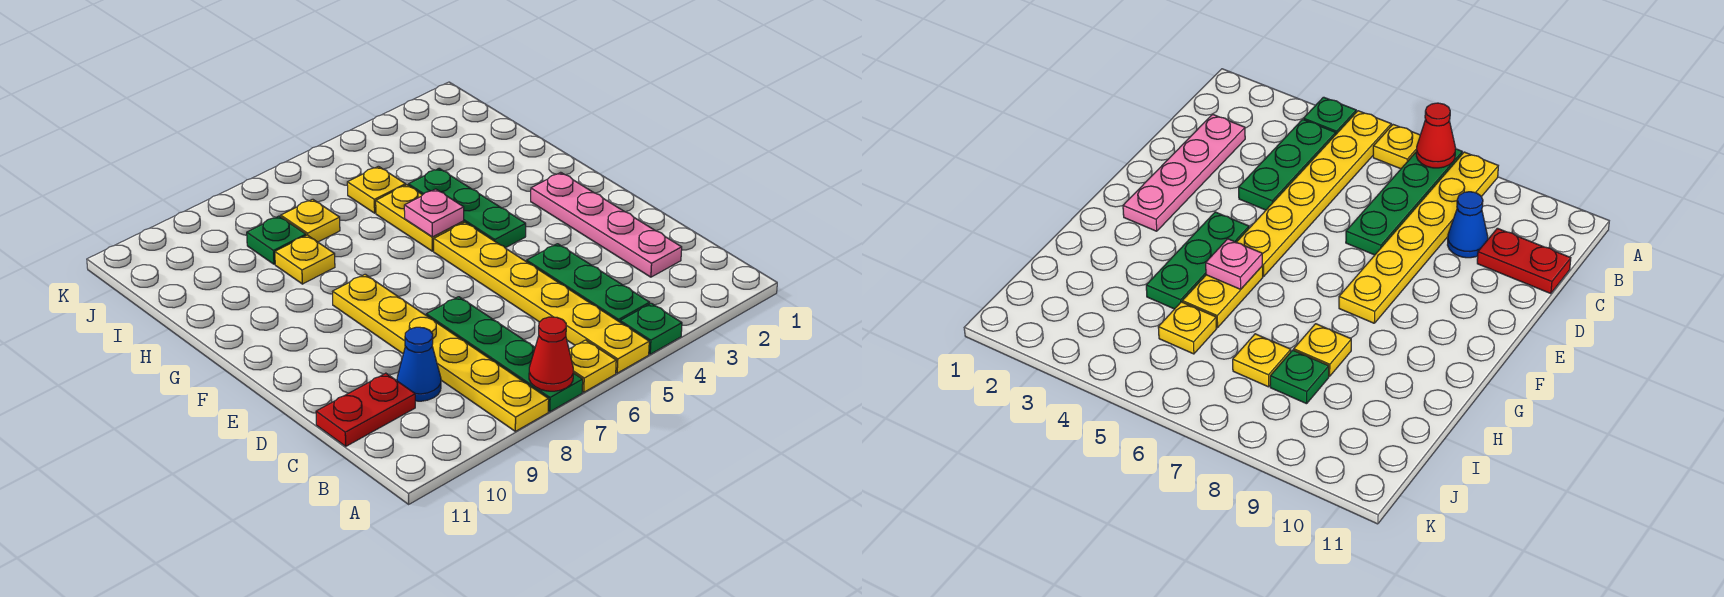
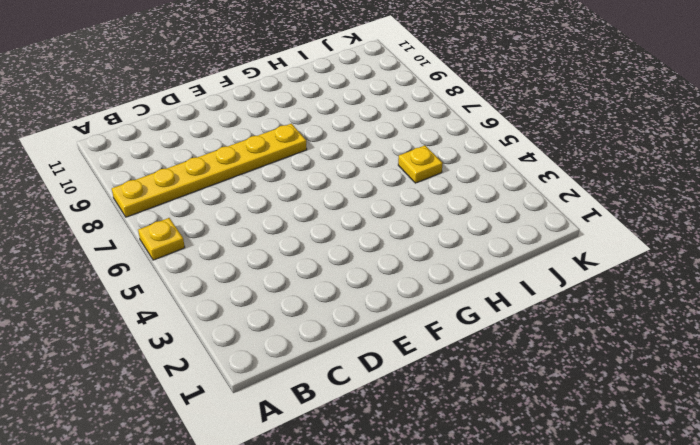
none -> green plate A4 level 1
none -> yellow plate A5:F5 level 1
none -> green plate A7:D7 level 1

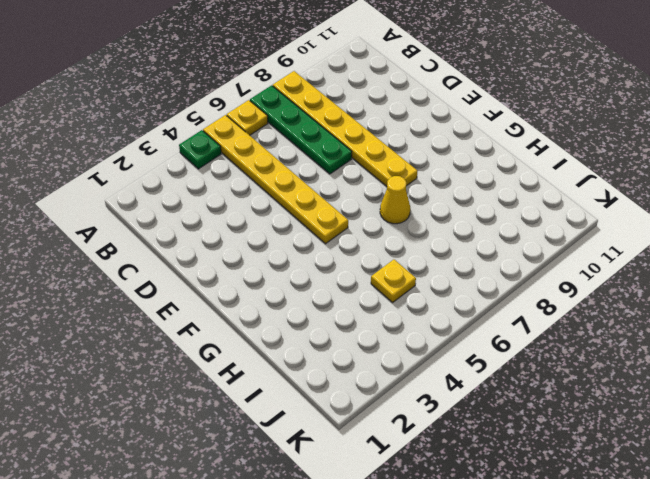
yellow cone G7 level 1 -> none
none -> green plate B4:D4 level 1
none -> pink plate C2:F2 level 1
none -> blue cone C9 level 1

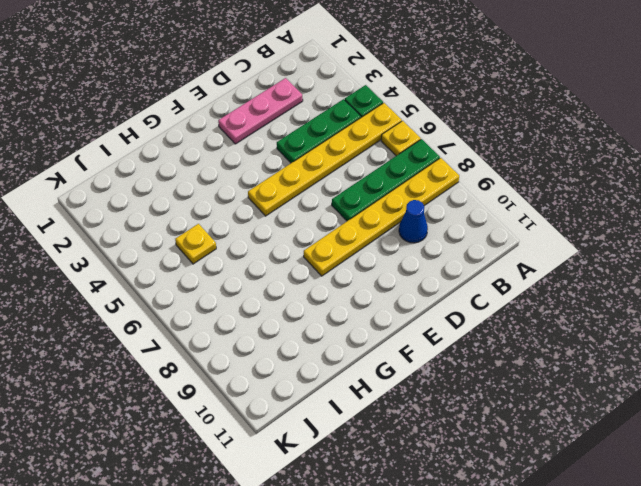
pink plate C2:E2 level 1 -> pink plate C2:F2 level 1
none -> red plate C10:C11 level 1
none -> green plate F4:H4 level 1
none -> yellow plate G5:H5 level 1

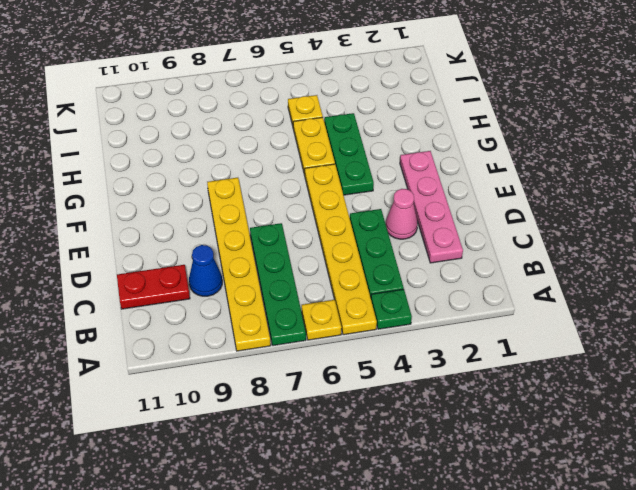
pink cone D3 level 1 -> none
none -> yellow plate H8 level 1
none -> yellow plate I7 level 1
none -> green plate I8 level 1

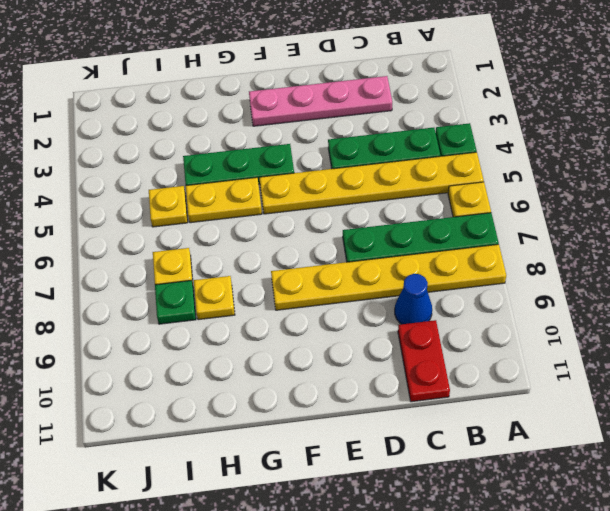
none -> red cone A7 level 2
none -> pink plate G5 level 2

